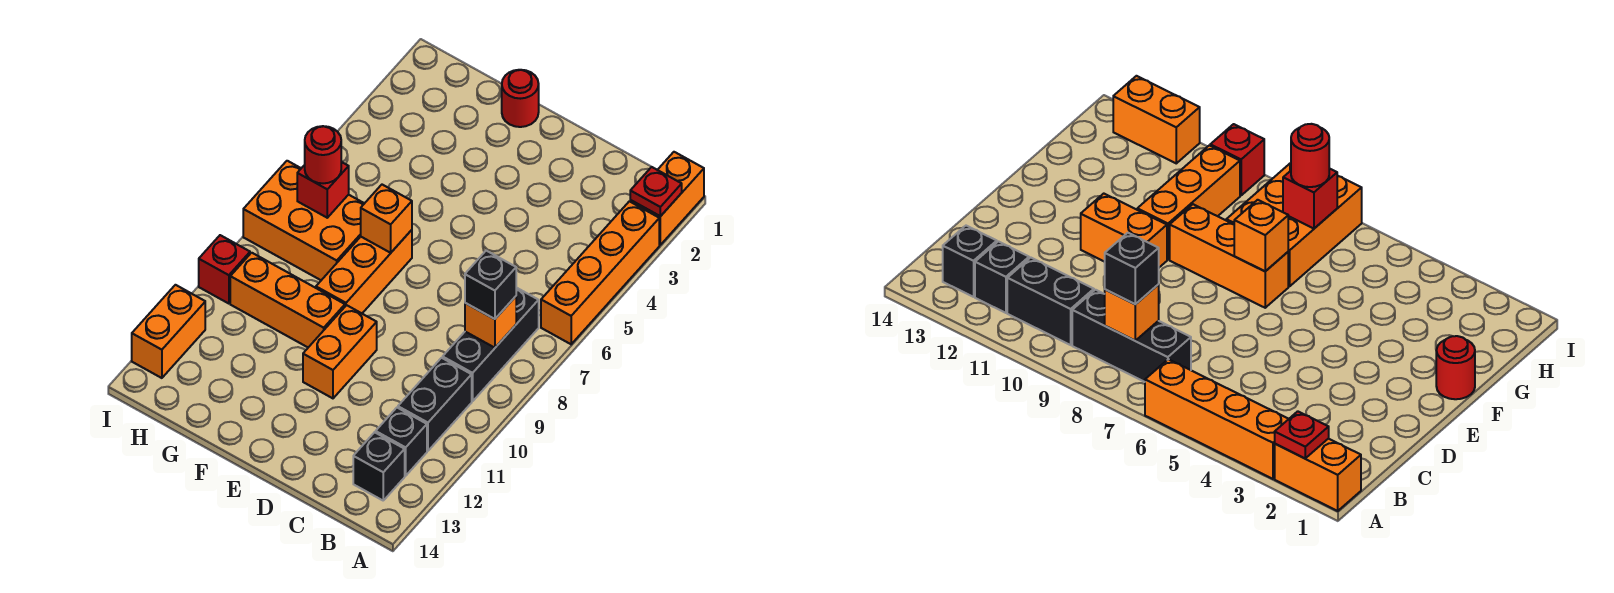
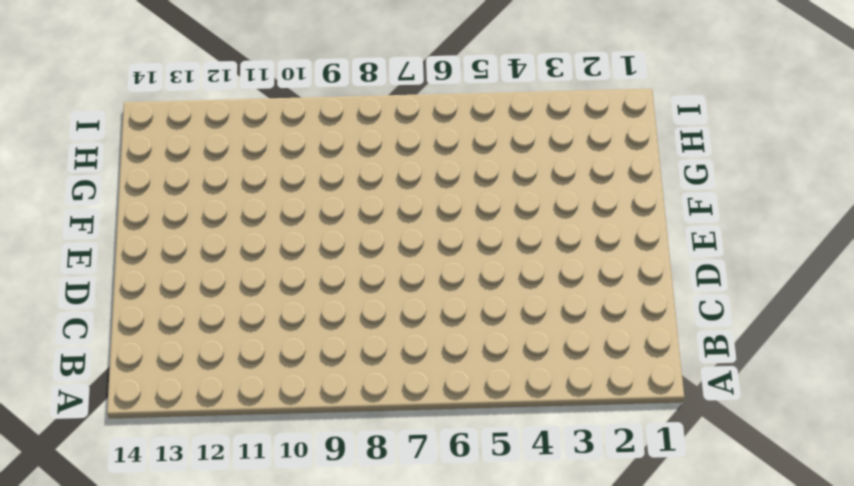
none -> orange brick A1:A2 level 1
none -> orange brick A3:A6 level 1
none -> black brick B7:B9 level 1

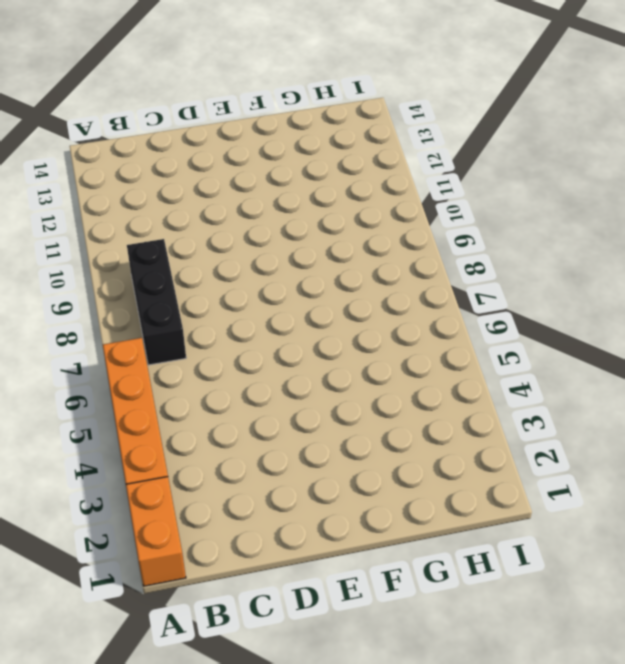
none -> black brick B10:B11 level 1
none -> black brick B12 level 1
none -> black brick B13 level 1

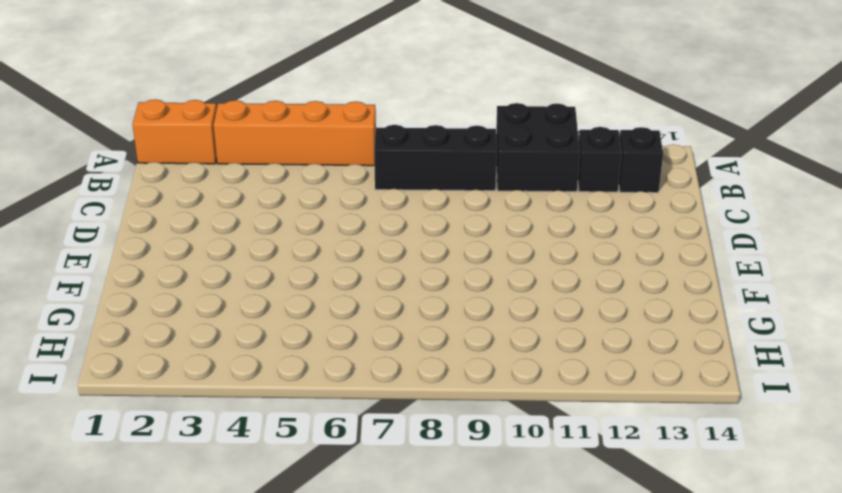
black brick A10:B11 level 1 -> black brick B10:B11 level 1
none -> orange brick E10:E11 level 1
none -> red round brick F1 level 1
none -> orange brick F7:F9 level 1

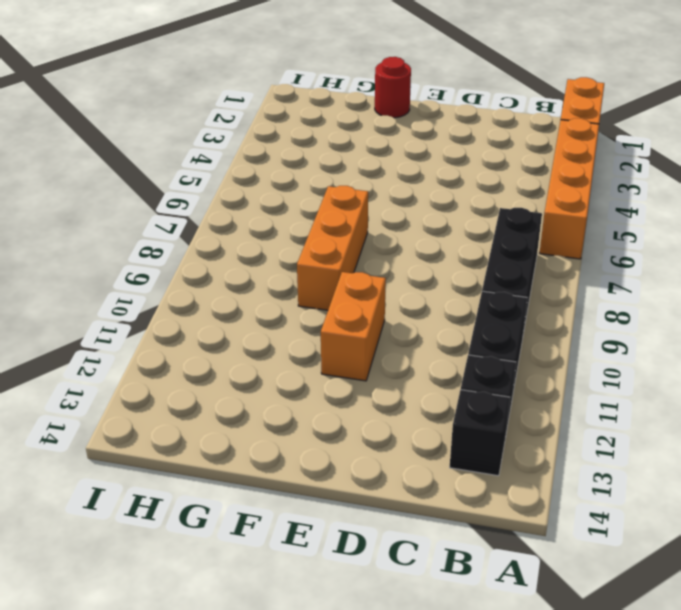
none -> orange brick F10:H10 level 1
none -> orange brick G7:I8 level 1
none -> red brick I10 level 1

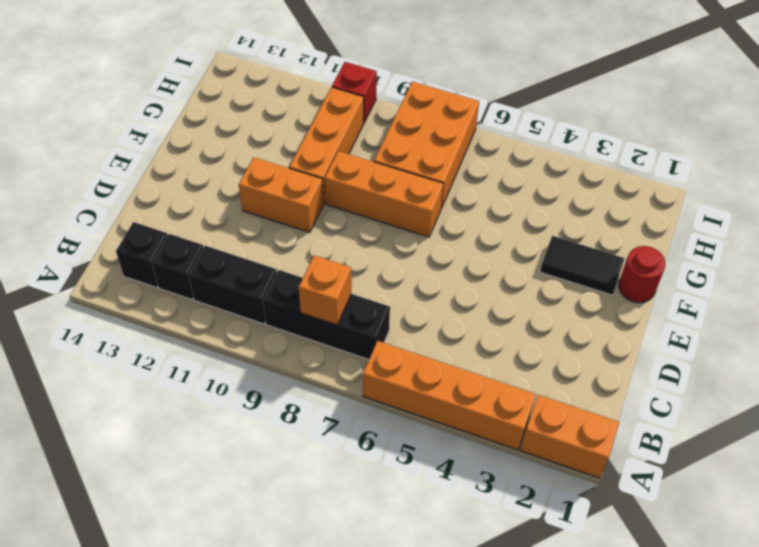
black tile F2:F3 level 1 -> none
none -> orange brick I12:I13 level 1
none -> red plate A2 level 2
none -> orange brick F7 level 2

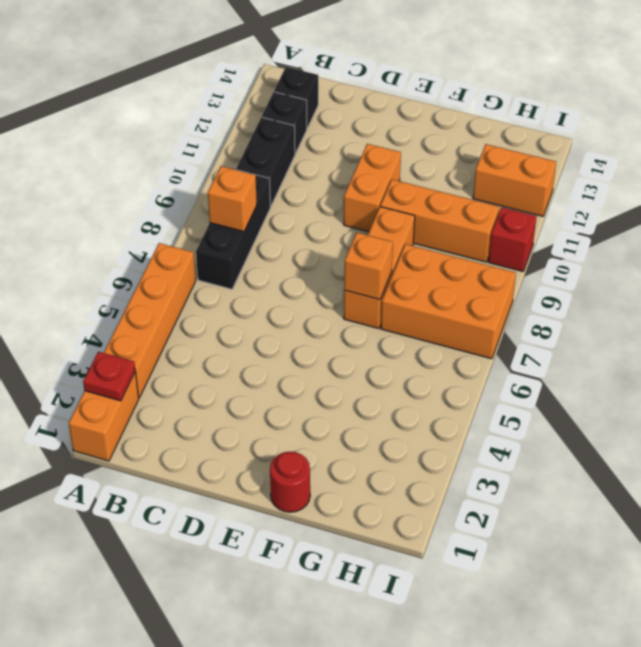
orange brick H12:I12 level 1 -> orange brick I12:I13 level 1
none -> red brick H7 level 2
none -> black brick B8 level 3
none -> red round brick H7 level 3

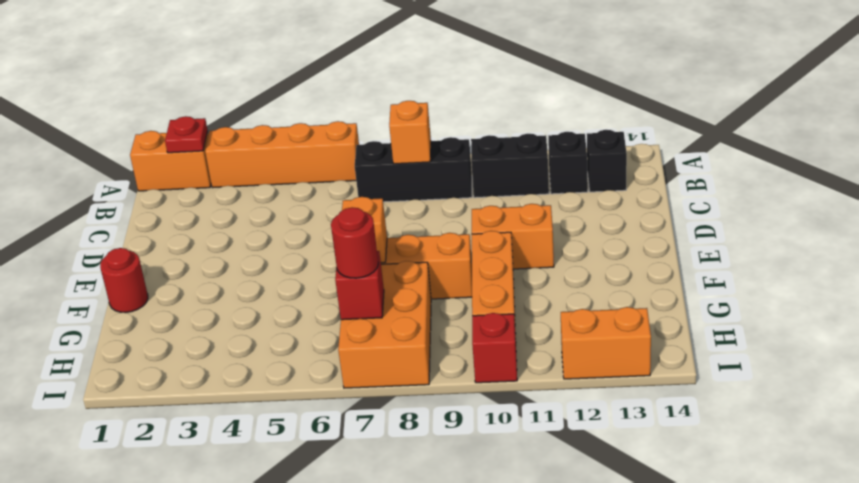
none -> black brick B8 level 3

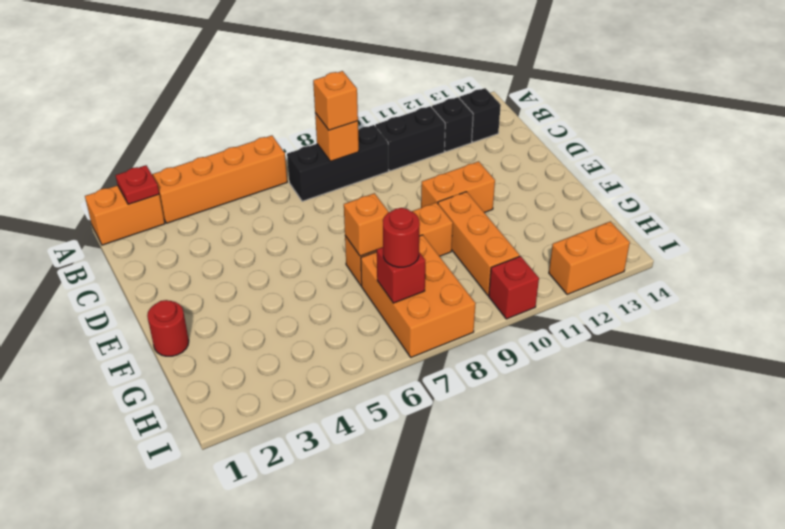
orange brick B8 level 3 -> black brick B8 level 3

